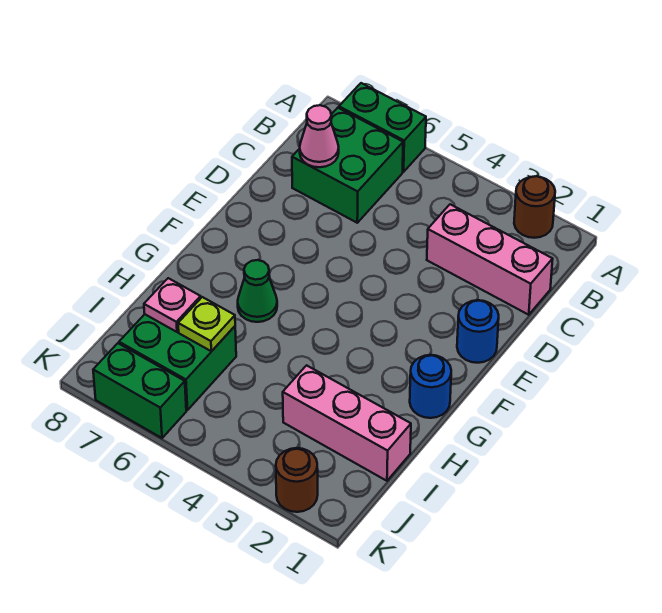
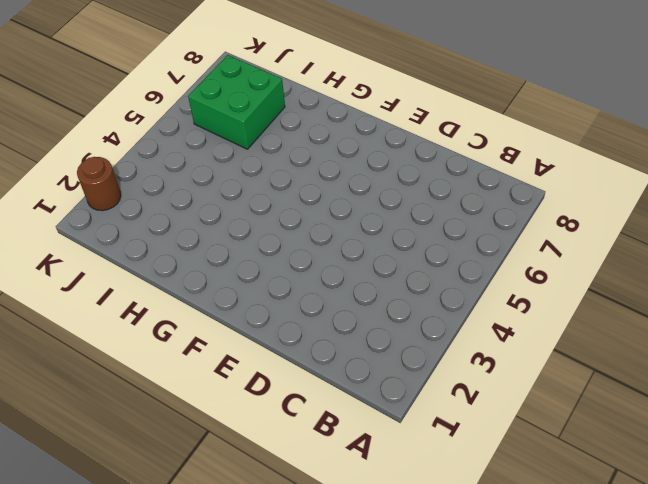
none -> brown round brick A2 level 1
none -> green brick A6:A7 level 1
none -> green brick B6:C7 level 1

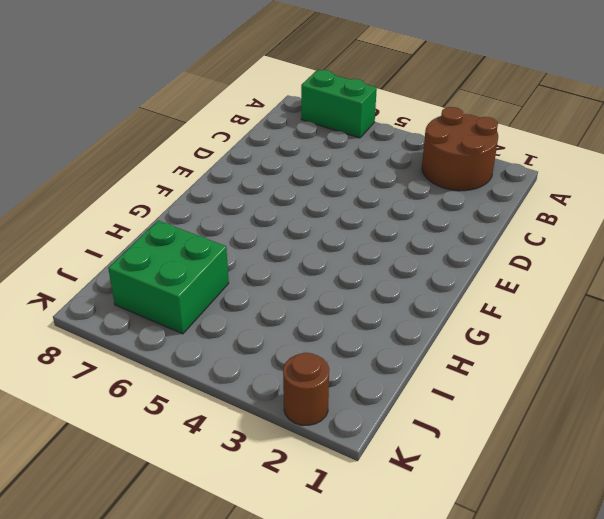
brown round brick A2:B3 level 1 -> brown round brick A2 level 1
none -> green brick B6:C7 level 1
none -> pink brick C1:C3 level 1
none -> blue round brick E1 level 1

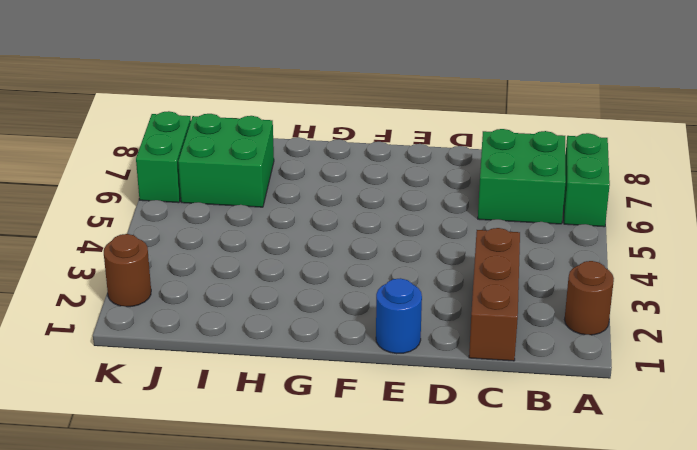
brown brick C1:C3 level 1 -> pink brick C1:C3 level 1
none -> blue round brick G1 level 1
none -> green cone G6 level 1
none -> pink brick I1:I3 level 1

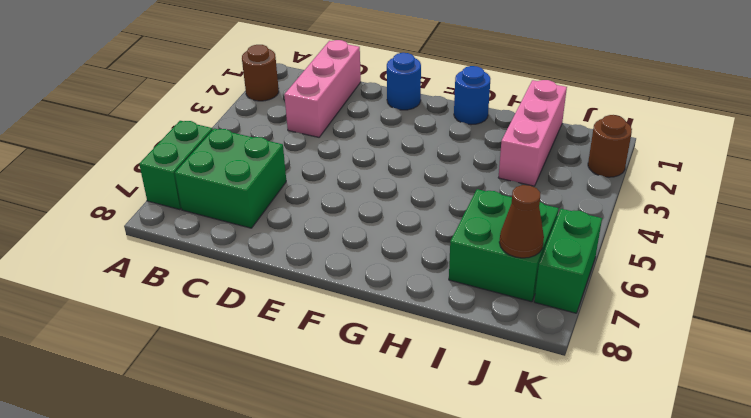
brown cone J7 level 2 -> none
none -> green cone G6 level 1
none -> pink cone C7 level 2
none -> lime plate I6 level 2

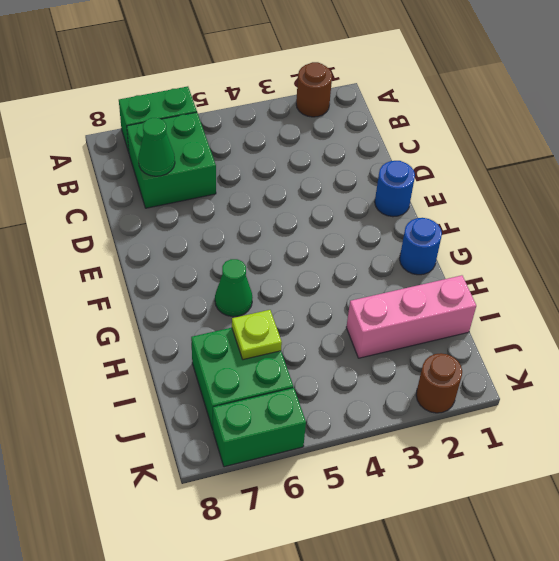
green cone C7 level 2 -> pink cone C7 level 2
none -> pink brick C1:C3 level 1
none -> pink plate I7 level 2

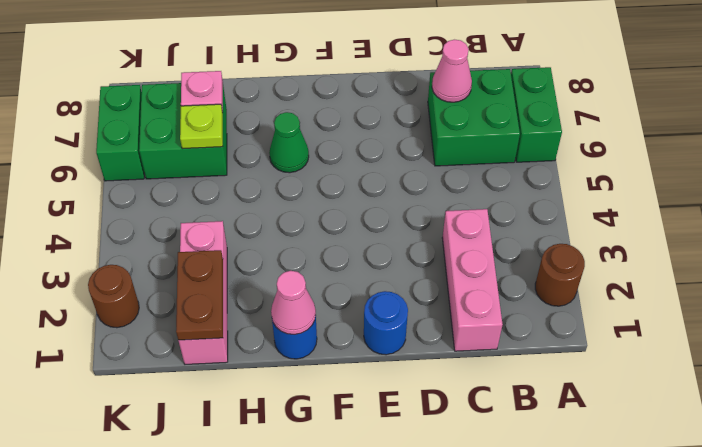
pink cone G1 level 2 -> none
brown plate I1:I2 level 2 -> none

